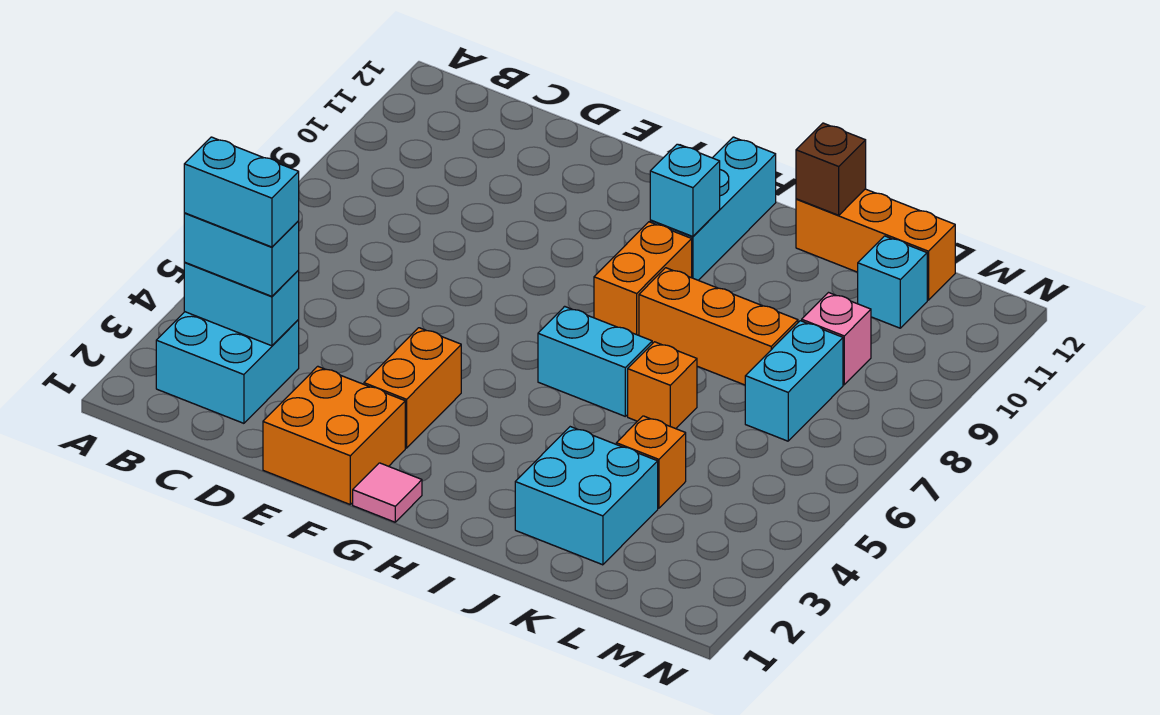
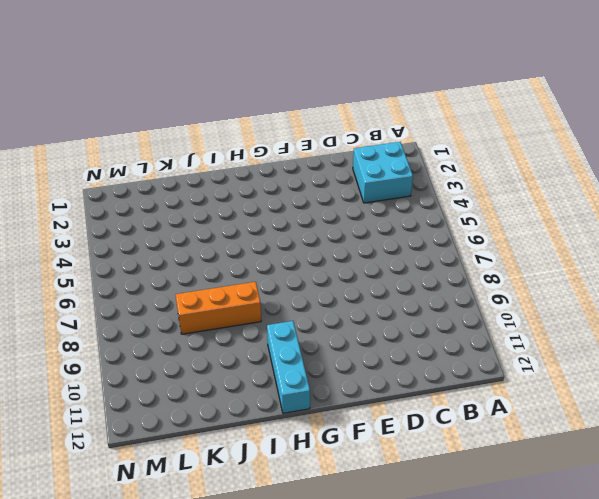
none -> orange brick E1:F2 level 1
none -> orange brick F3:F4 level 1
none -> pink tile G1 level 1

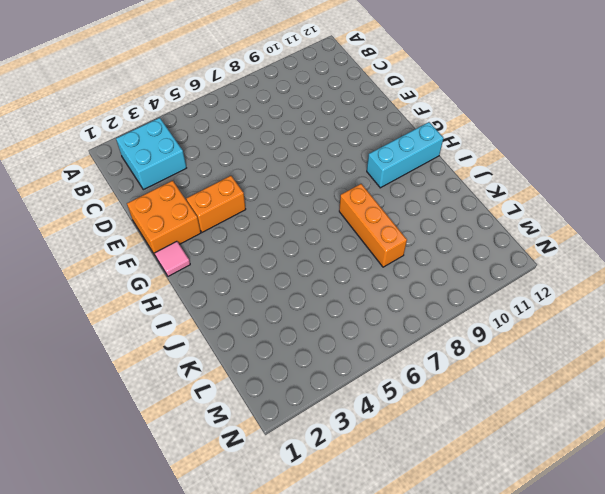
none -> cyan brick H6:I6 level 1
none -> orange brick H8:H9 level 1
none -> cyan brick J2:K3 level 1

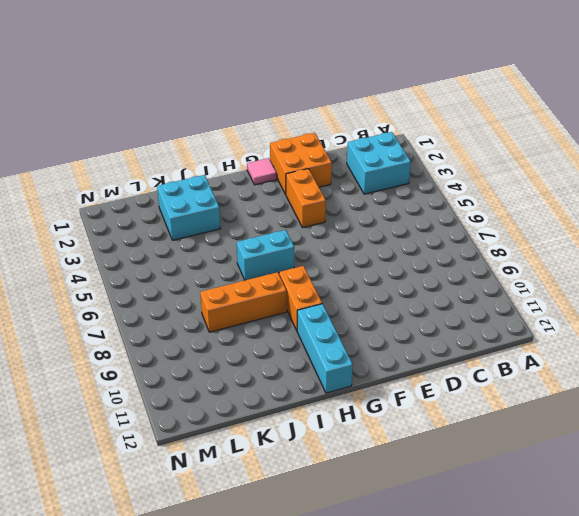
none -> orange brick J6 level 1
none -> orange brick J12:L12 level 1
none -> orange brick K4 level 1

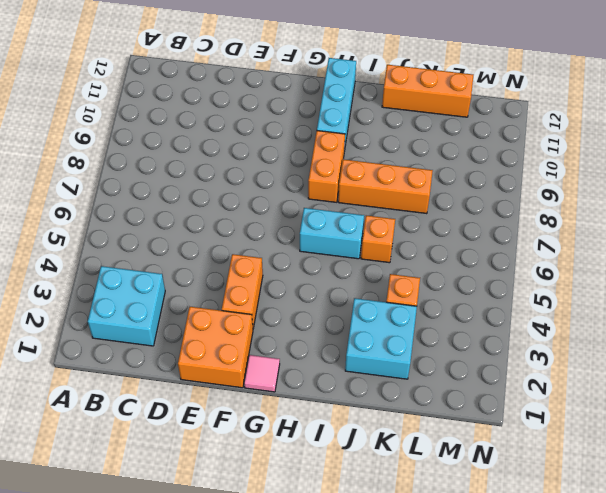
none -> cyan brick L7:L8 level 1
none -> pink brick L9 level 1
none -> cyan brick L11 level 1

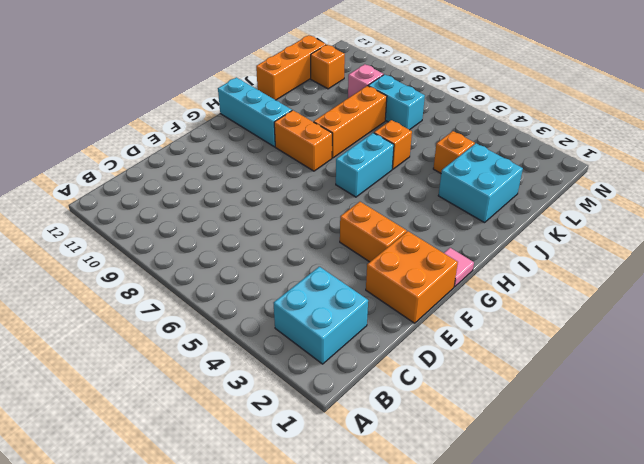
orange brick L11 level 1 -> cyan brick L11 level 1
none -> cyan brick B3:C3 level 2
none -> cyan brick H10 level 2
none -> brown brick J12 level 2

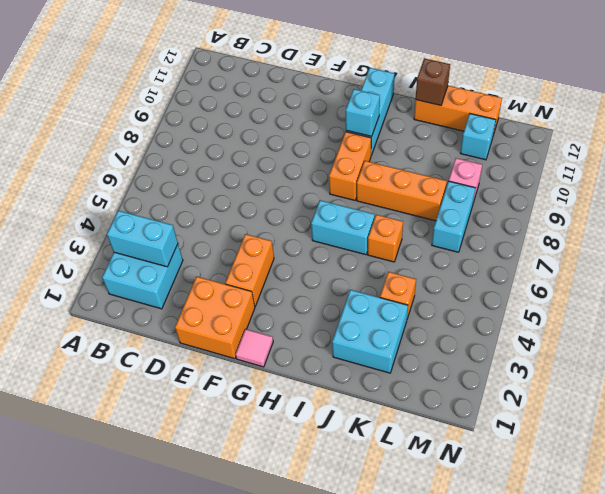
none -> cyan brick B3:C3 level 3
none -> cyan brick B3:C3 level 4

